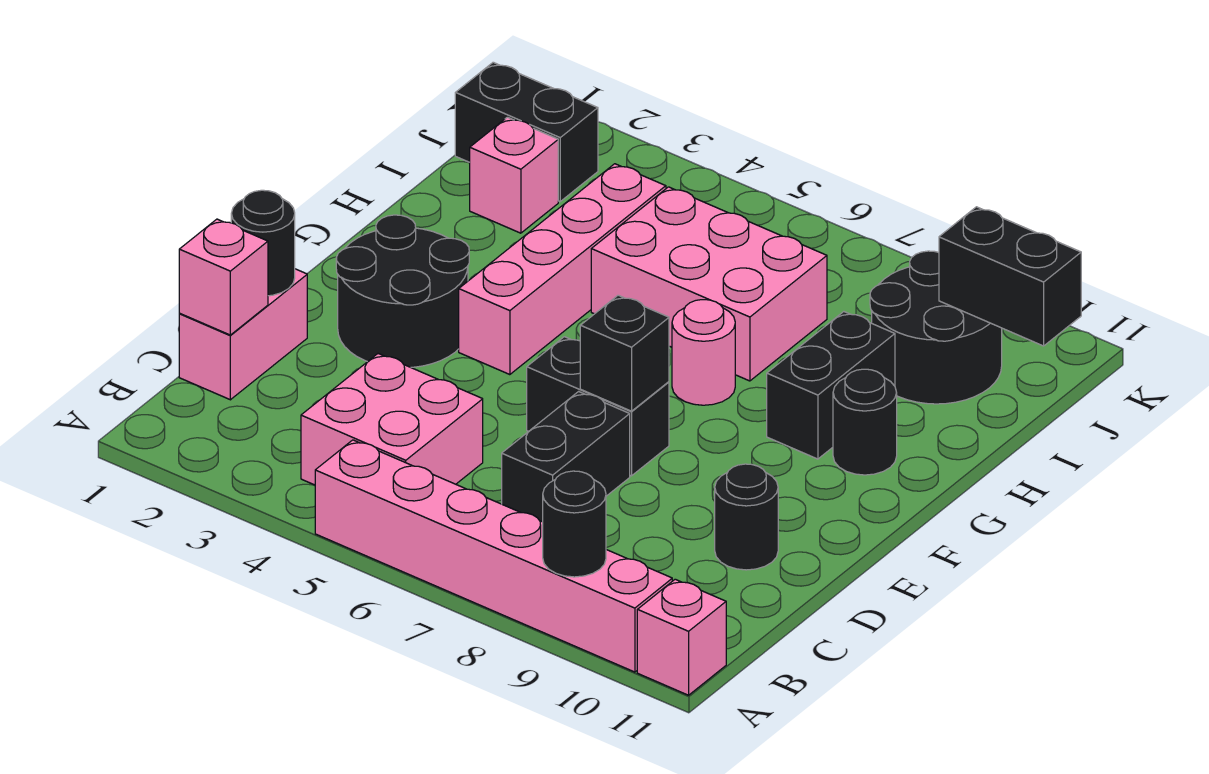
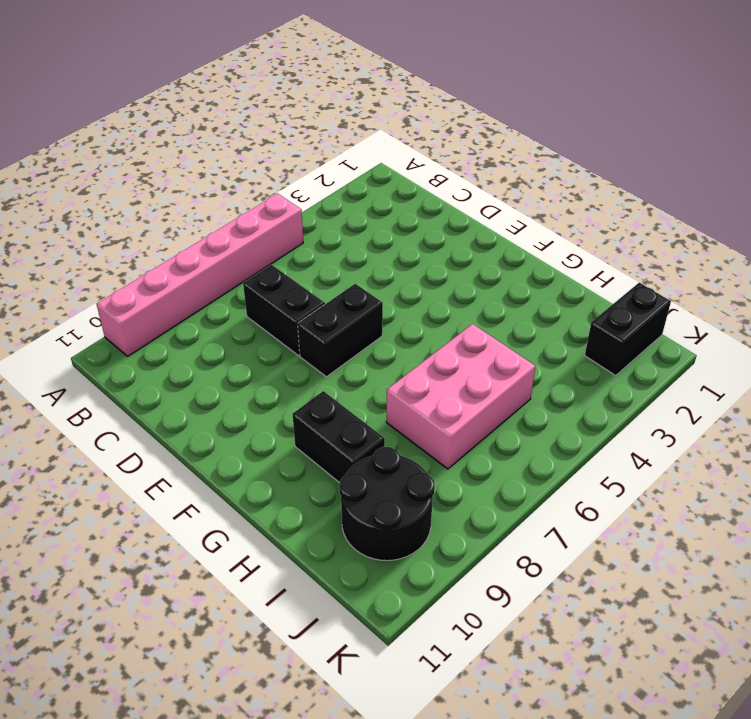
none -> pink brick A11 level 1
none -> pink brick B4:C5 level 1
none -> pink brick C1:D1 level 1

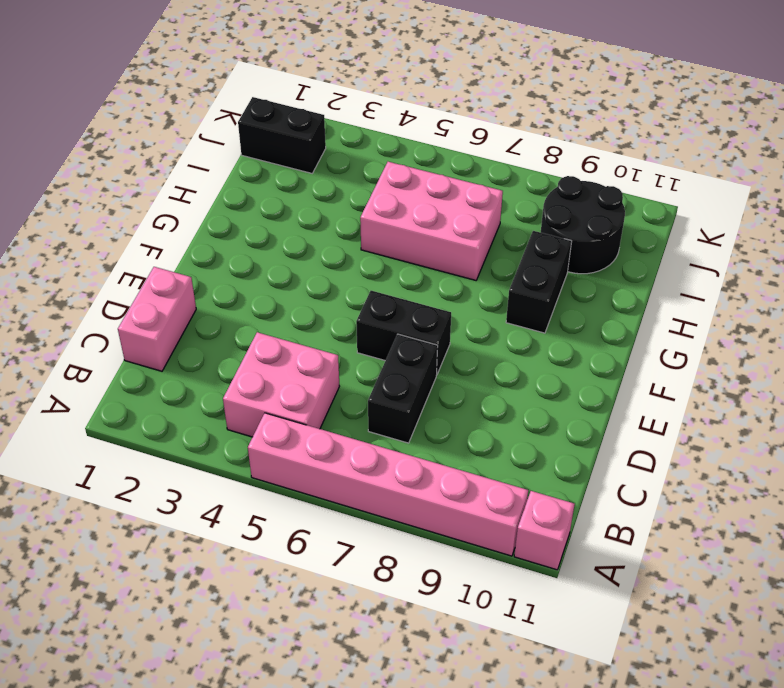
none -> black round brick D10 level 1
none -> black round brick E2:F3 level 1
none -> pink brick F4:I4 level 1

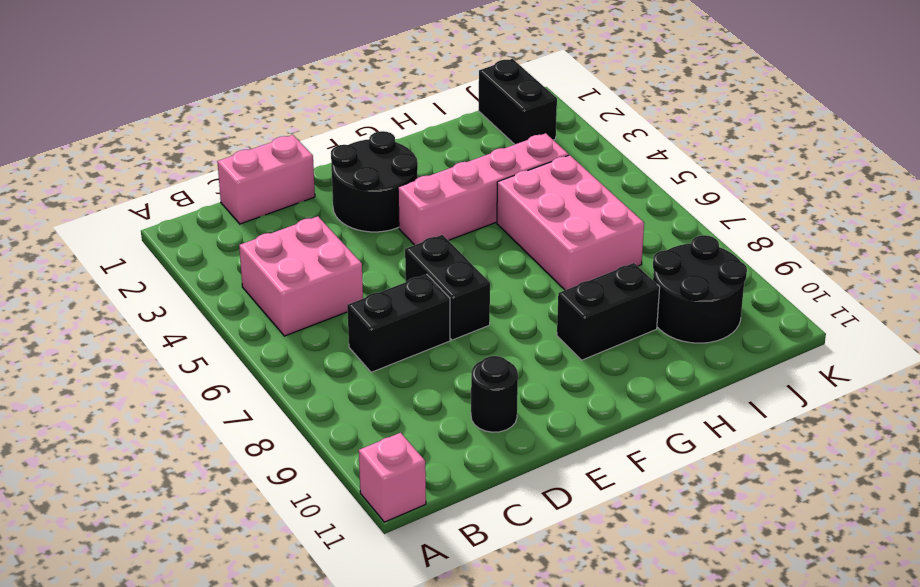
none -> pink brick A5:A10 level 1
none -> pink round brick G7 level 1
none -> black round brick G10 level 1

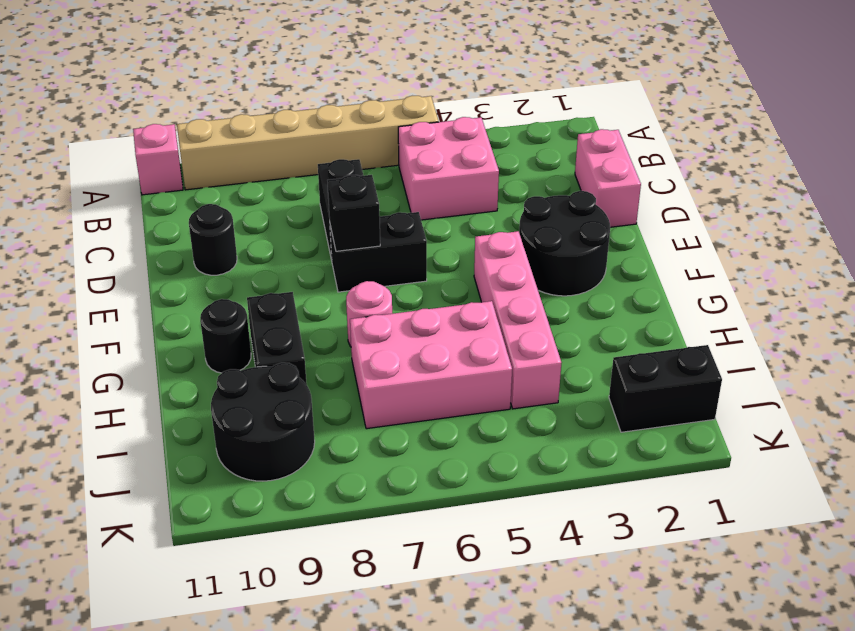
tan brick A5:A10 level 1 -> pink brick A5:A10 level 1
none -> pink brick I2 level 1
none -> black round brick A9 level 2
none -> pink brick C1 level 2

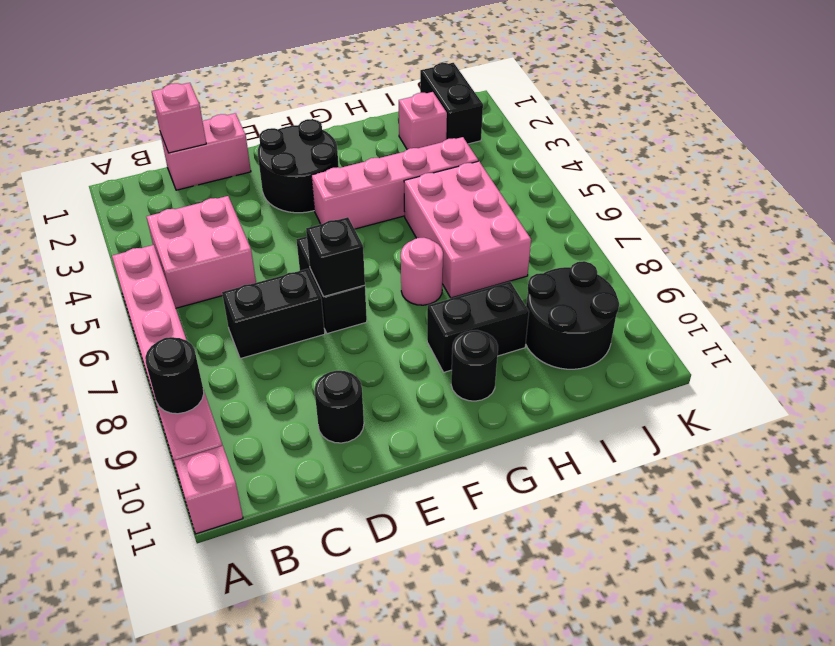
none -> black round brick D1 level 2
none -> black brick J10:J11 level 2

